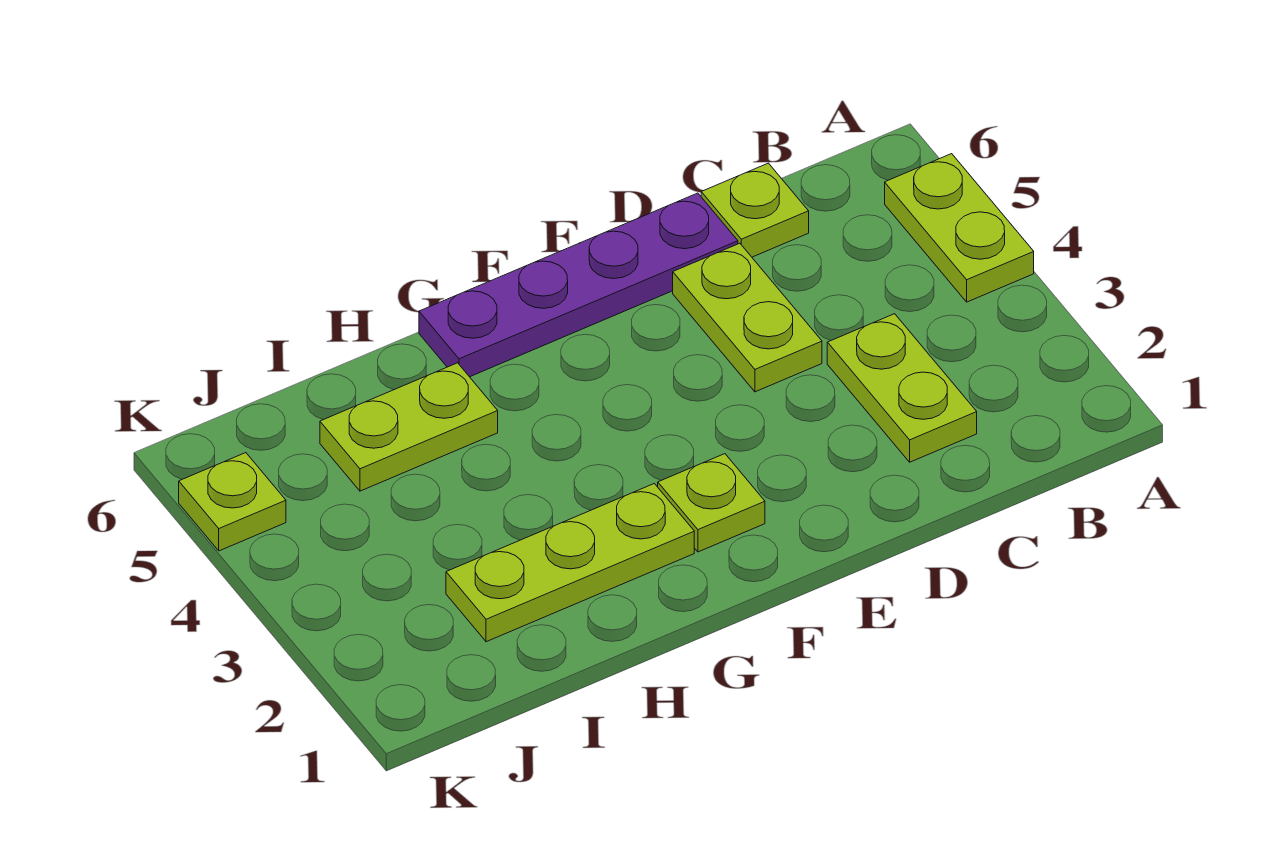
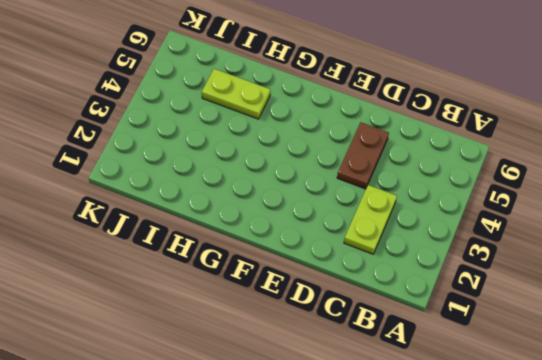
brown plate D4:D5 level 1 -> lime plate D4:D5 level 1
none -> lime plate A4:A5 level 1
none -> lime plate C6 level 1

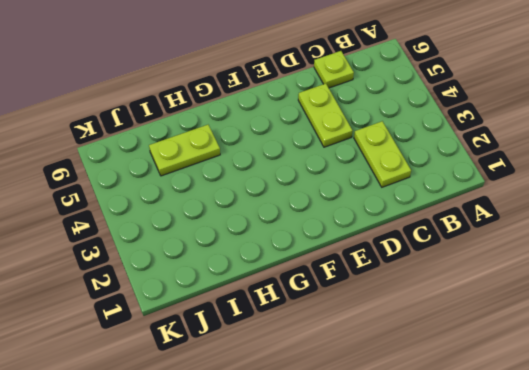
none -> lime plate A4:A5 level 1
none -> purple plate D6:G6 level 1

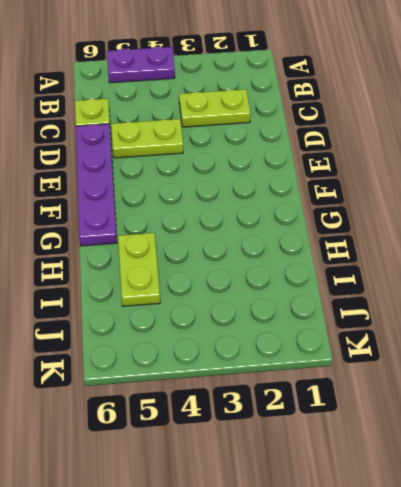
purple plate A4:A5 level 1 -> lime plate A4:A5 level 1
none -> lime plate F2 level 1
none -> lime plate G2:I2 level 1

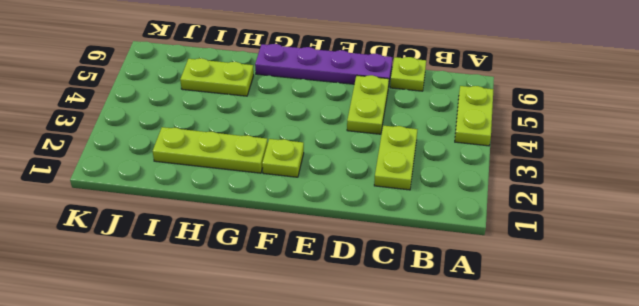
none -> lime plate K5 level 1

